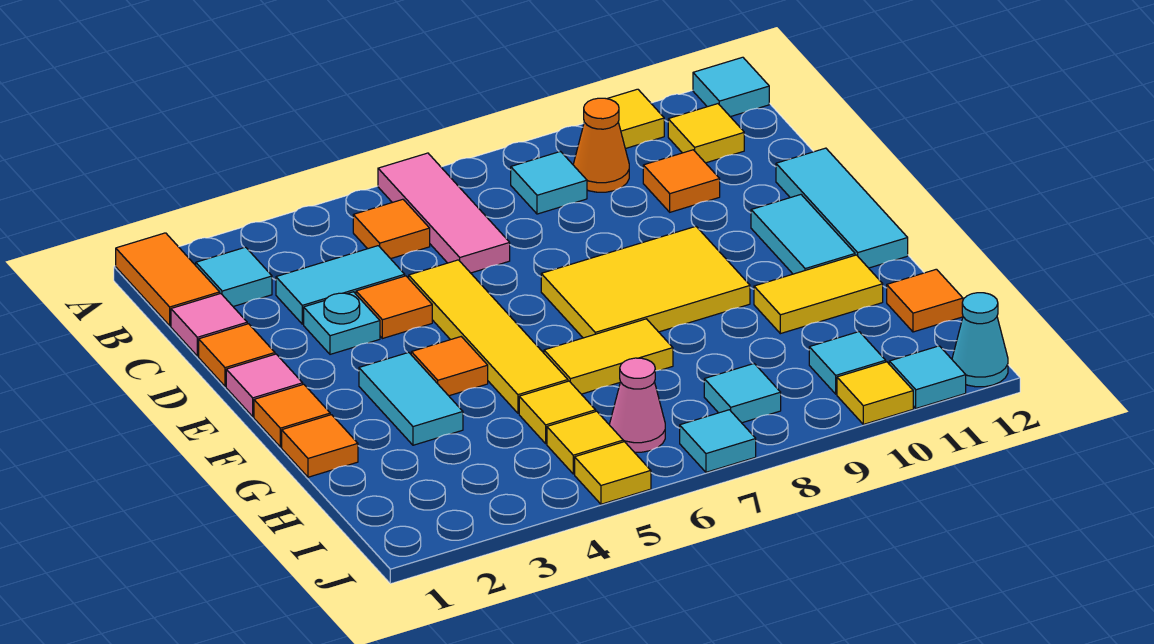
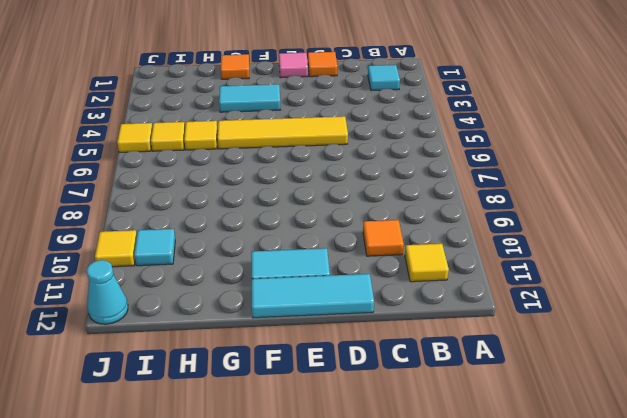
none -> orange tile A1:B1 level 1
none -> pink tile A6:C6 level 1
none -> yellow tile A10 level 1
none -> cyan tile A12 level 1

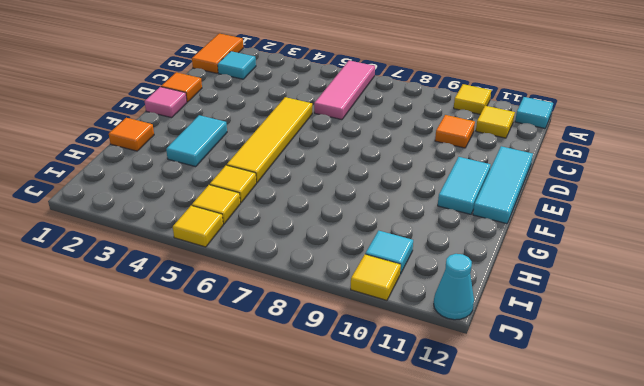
none -> orange tile B5 level 1
none -> cyan tile B8 level 1
none -> orange cone B9 level 1
none -> pink tile C1 level 1

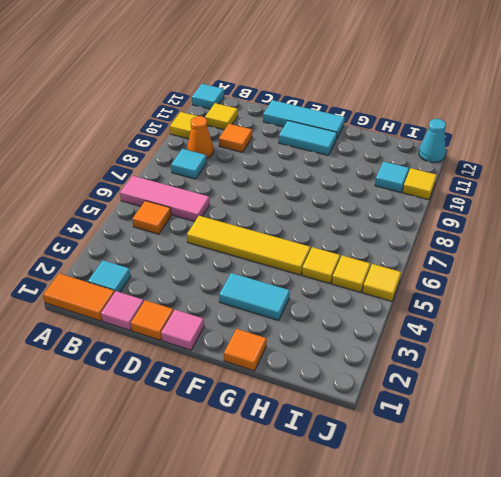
none -> cyan tile C3:C4 level 1
none -> cyan plate D3 level 1
none -> orange tile D4 level 1
none -> yellow tile E7:F9 level 1

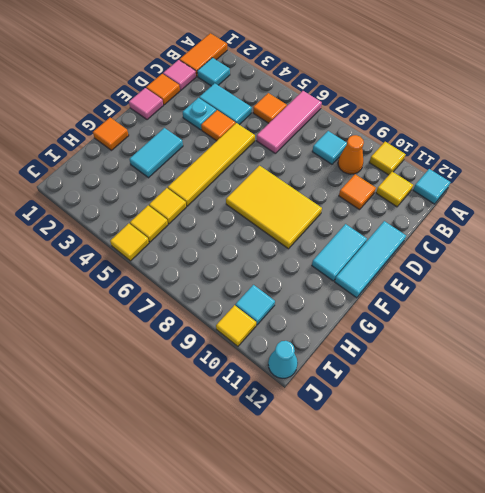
none -> orange tile F1 level 1
none -> orange tile F4 level 1
none -> yellow tile G6:G7 level 1
none -> yellow tile G10:G11 level 1

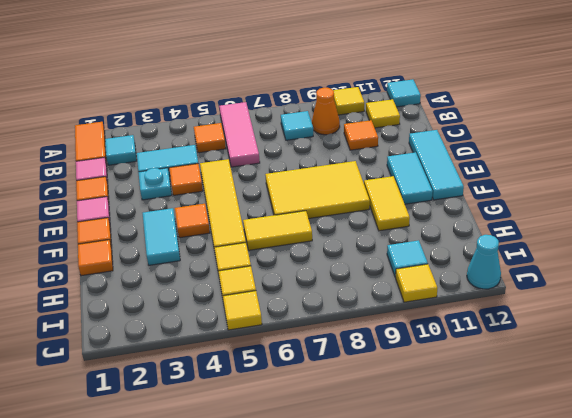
yellow tile F10:G10 level 1 -> yellow tile G10:G11 level 1
none -> orange tile H12 level 1
none -> pink cone I6 level 1
none -> cyan tile I8 level 1
none -> cyan tile J7 level 1

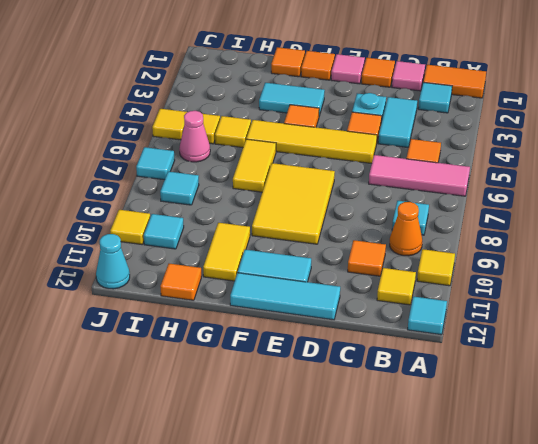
none -> cyan tile J11 level 1

